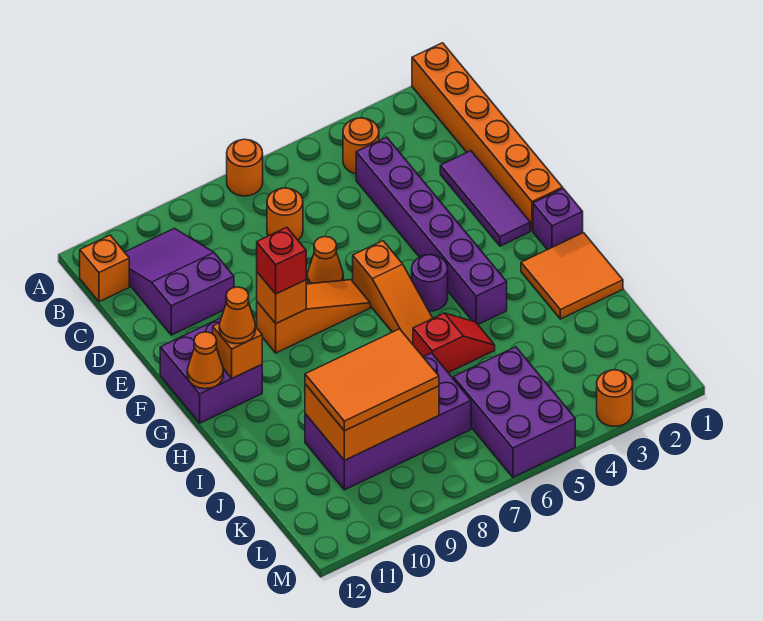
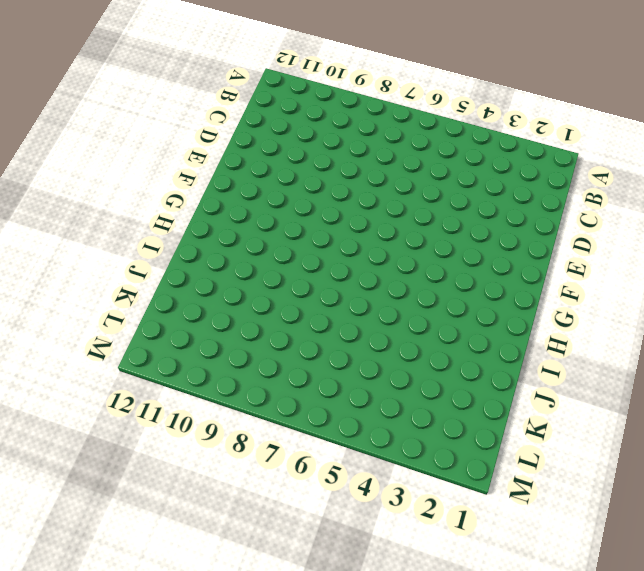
none -> orange brick A1:F1 level 1
none -> orange round brick A7 level 1
none -> orange round brick B4 level 1

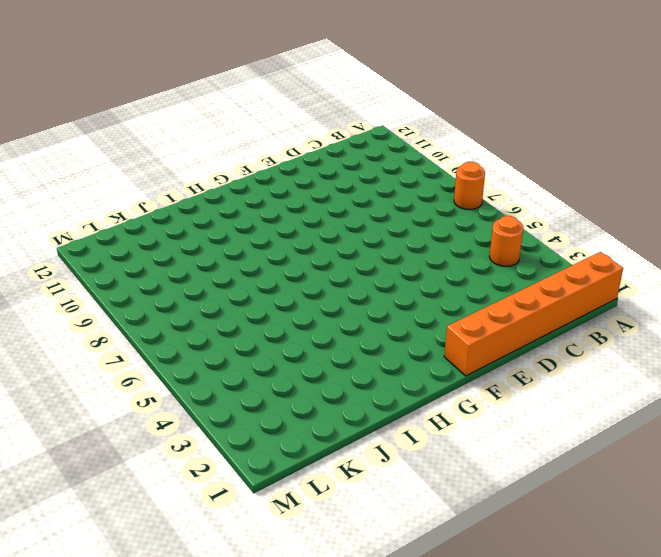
none -> purple slope B10:D11 level 1 top D
none -> orange brick B12 level 1
none -> purple brick C4:H4 level 1

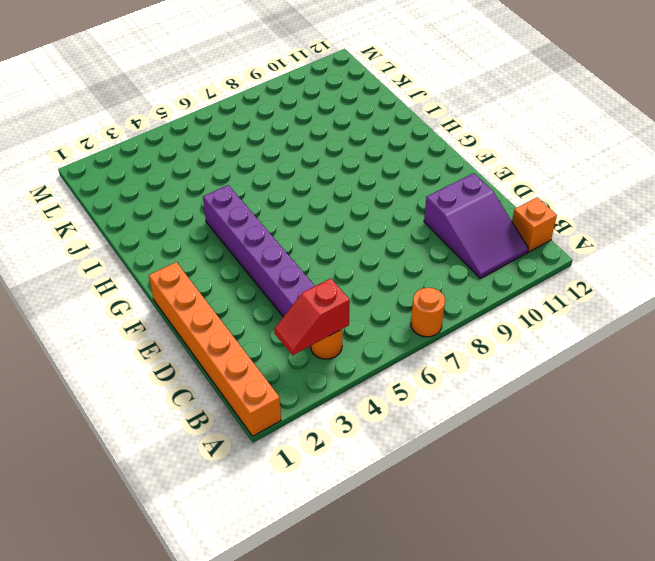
red slope B3:B4 level 2 top 4 -> red slope I5:I6 level 1 top 6
none -> orange round brick C7 level 1
none -> purple tile D2:F2 level 1
none -> orange cone E7 level 1

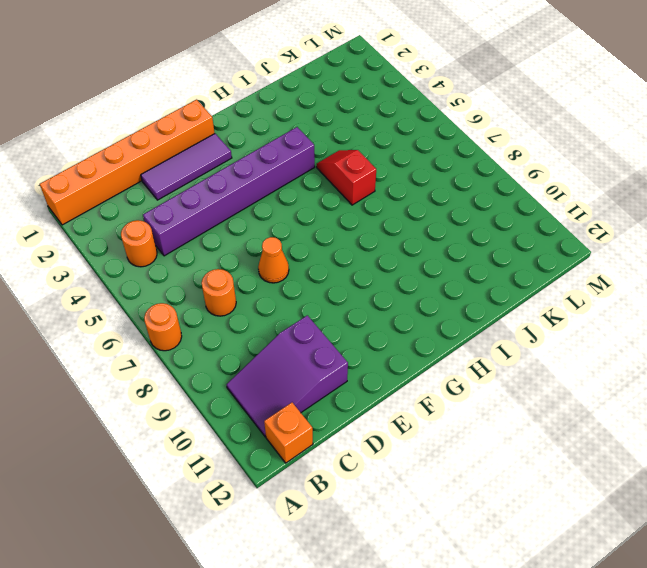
none -> orange slope F6:H6 level 1 top F
none -> orange slope F7:F9 level 1 top 9
none -> purple brick F11:G12 level 1

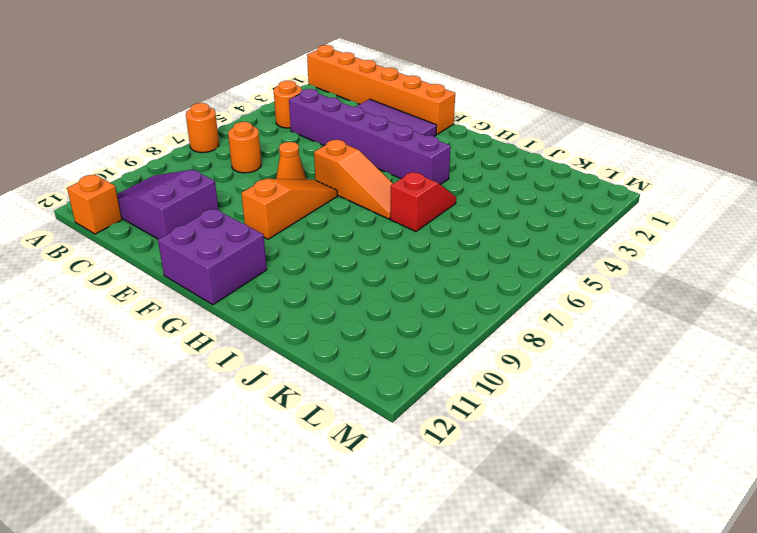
none -> purple brick G1 level 1
none -> purple round brick G5 level 1
none -> orange tile H1:I2 level 1

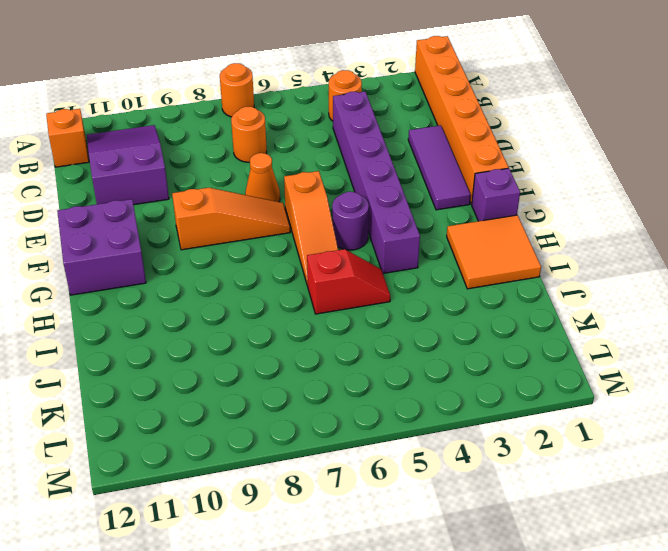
none -> purple brick J7:K10 level 1
none -> purple brick K5:M6 level 1
none -> orange round brick M3 level 1

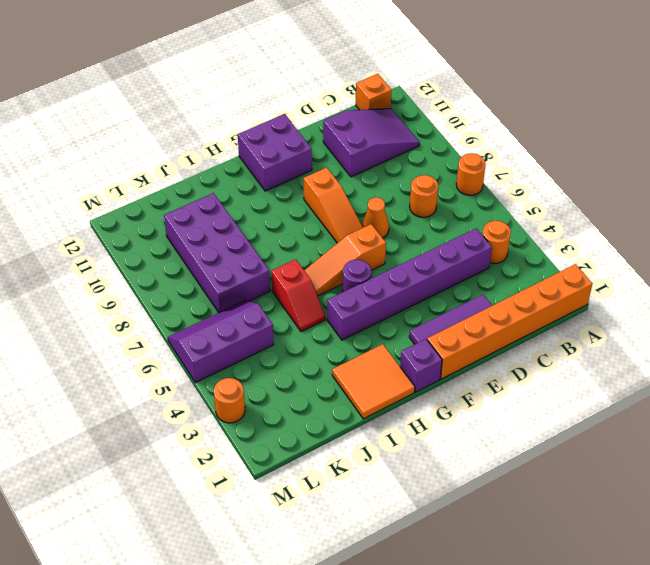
purple slope K5:M6 level 1 top 5 -> purple brick K5:M6 level 1
none -> orange brick F9 level 2
none -> orange brick G11 level 2
none -> orange cone G12 level 2

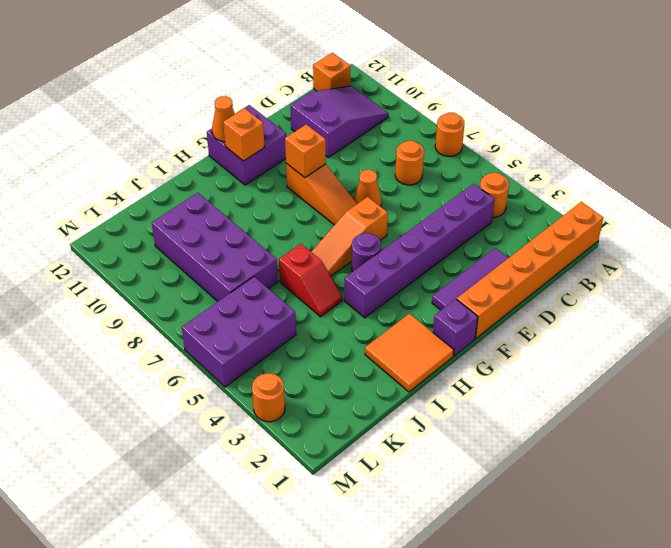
none -> orange brick J8:K10 level 2
none -> red brick F9 level 3
none -> orange cone G11 level 3

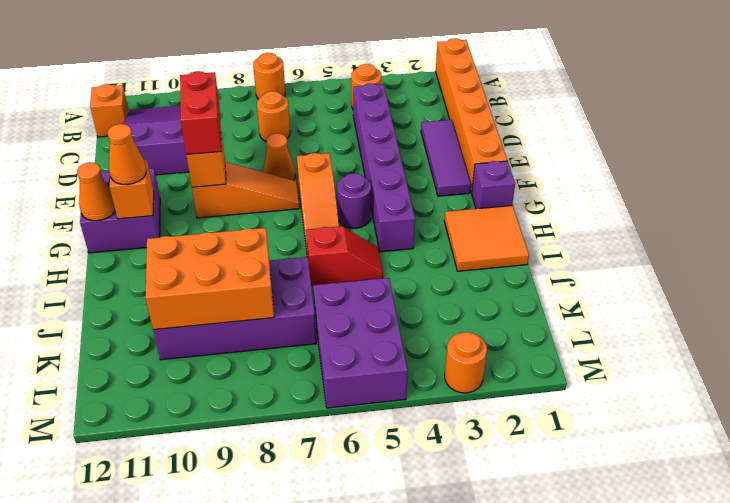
red brick E9:F9 level 3 -> red brick F9 level 3
none -> orange tile J8:K10 level 3

